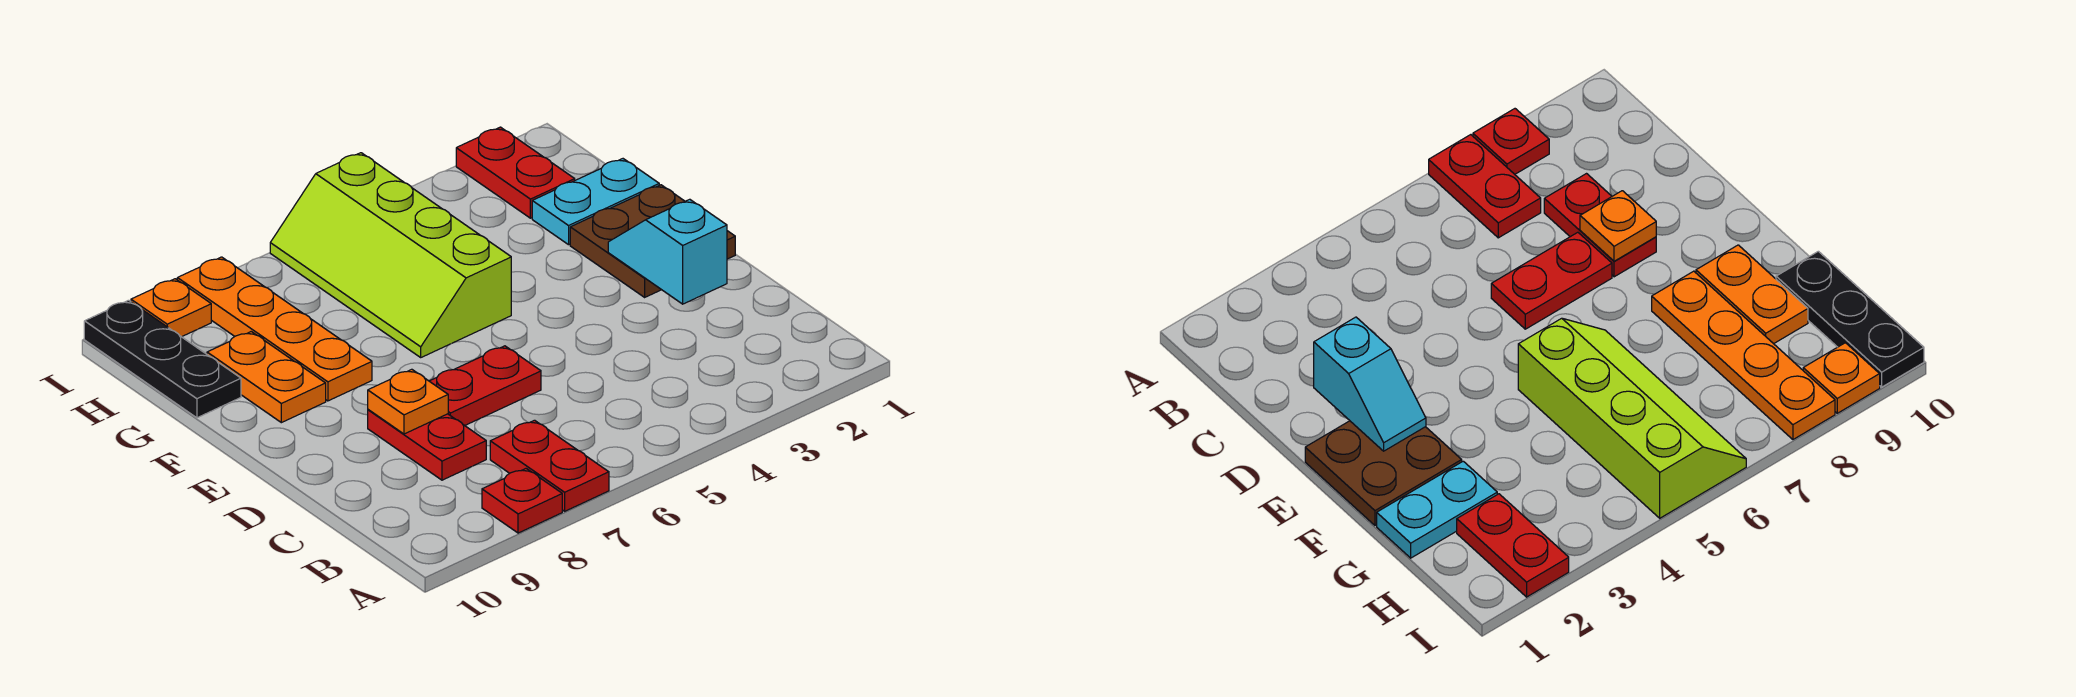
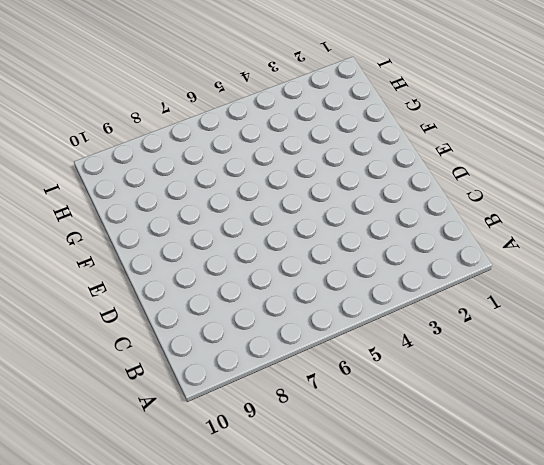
none -> red plate A7:B7 level 1
none -> red plate A8 level 1
none -> red plate C8:D8 level 1

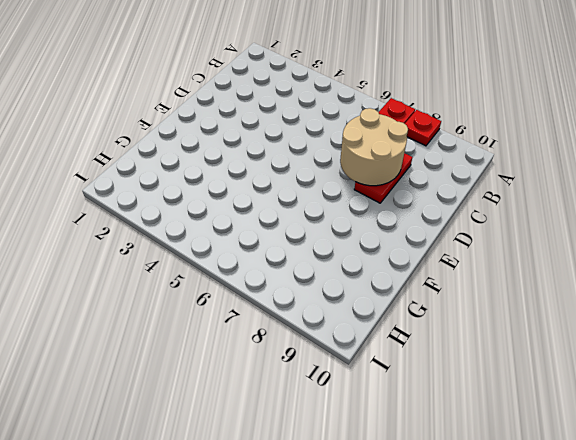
tan round brick C7:D8 level 2 -> orange plate D8 level 2
none -> red plate D6:D7 level 1
none -> brown plate E1:F2 level 1
none -> lime slope F5:I6 level 1 top 5

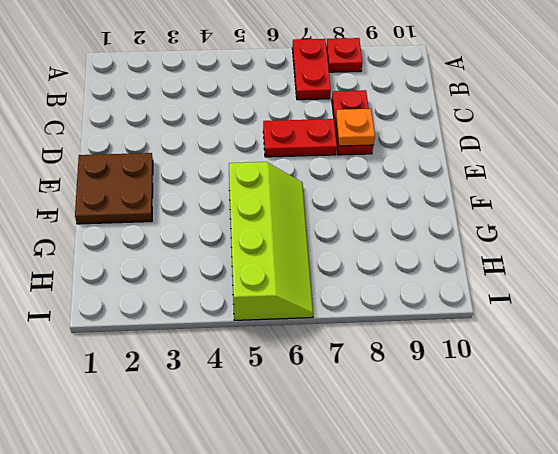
none -> orange plate F8:I8 level 1
none -> orange plate F9:G9 level 1
none -> cyan plate G1:G2 level 1

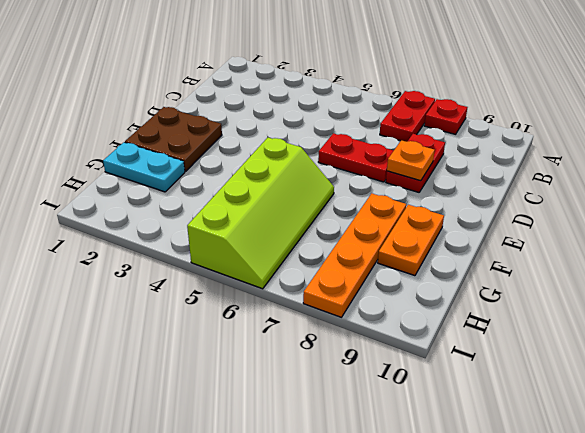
none -> black plate G10:I10 level 1
none -> red plate H2:I2 level 1
none -> orange plate I9 level 1

